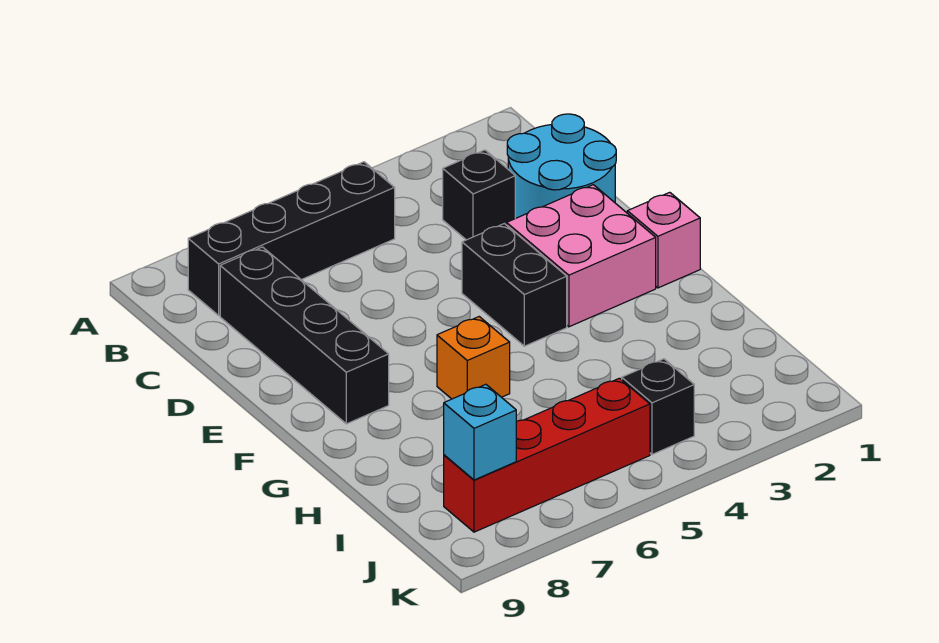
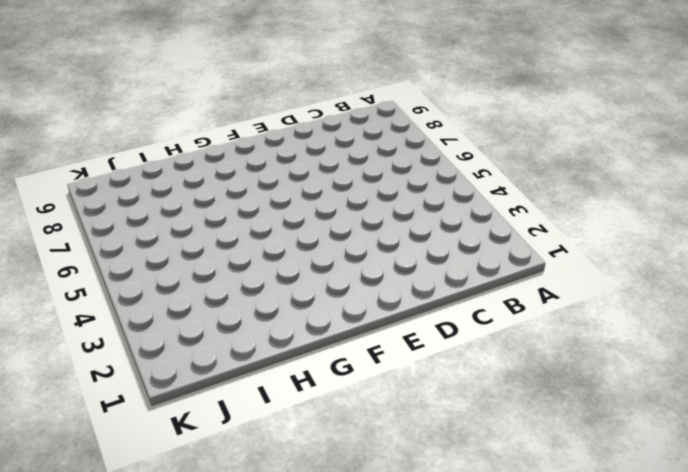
none -> black brick B5:B8 level 1
none -> cyan round brick C1:D2 level 1

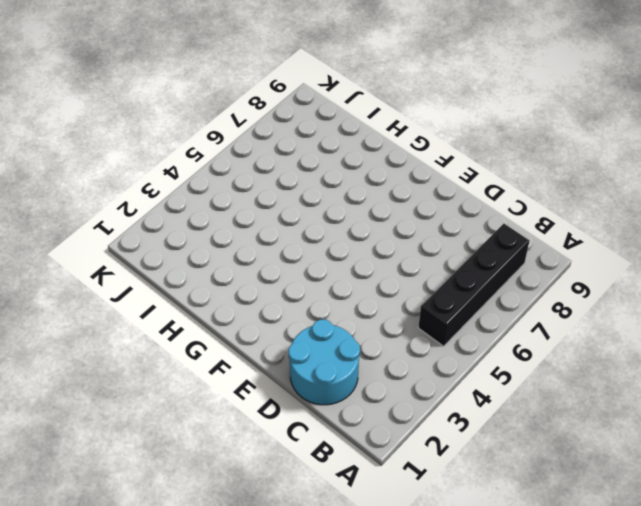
none -> black brick C3 level 1
none -> black brick C8:F8 level 1

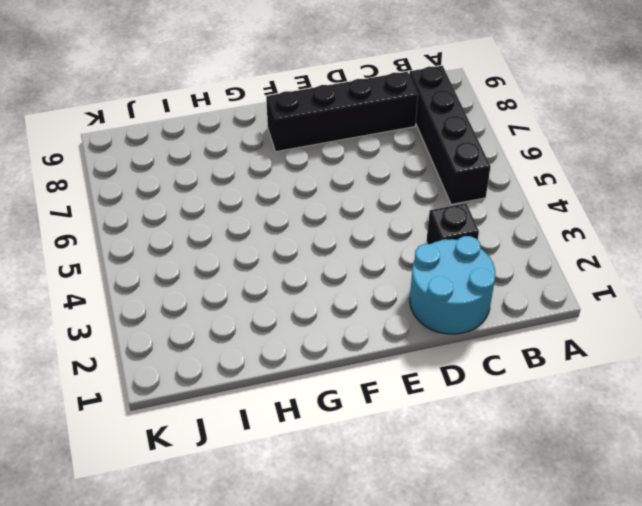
none -> pink brick E2:F3 level 1
none -> black brick E4:F4 level 1

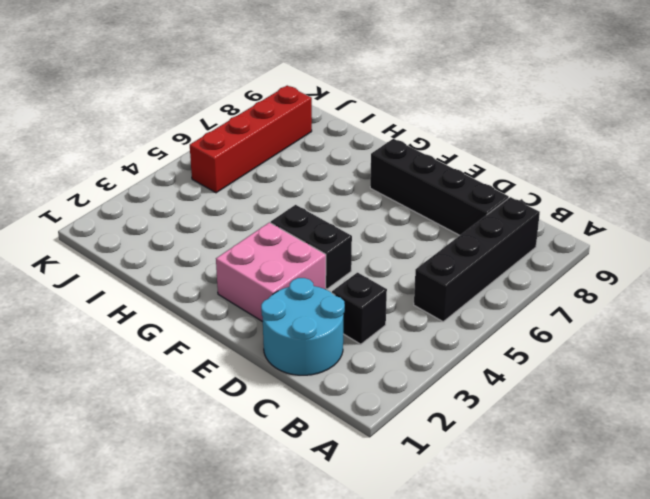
none -> pink brick F1 level 1
none -> orange brick G6 level 1

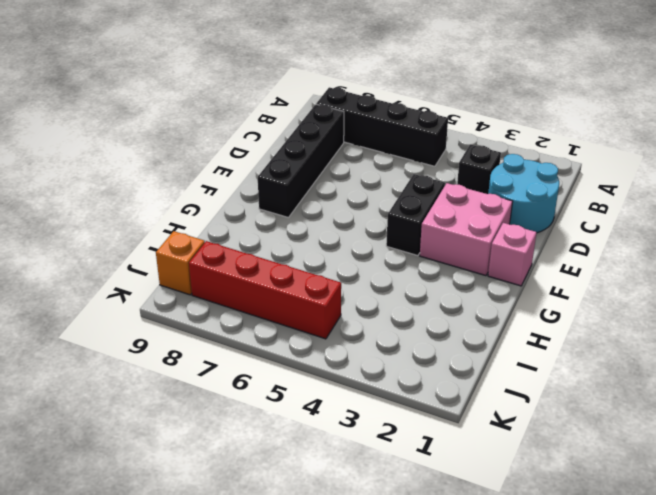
orange brick J9 level 1 -> orange brick G6 level 1
none -> black brick J4 level 1
none -> cyan brick J8 level 2

